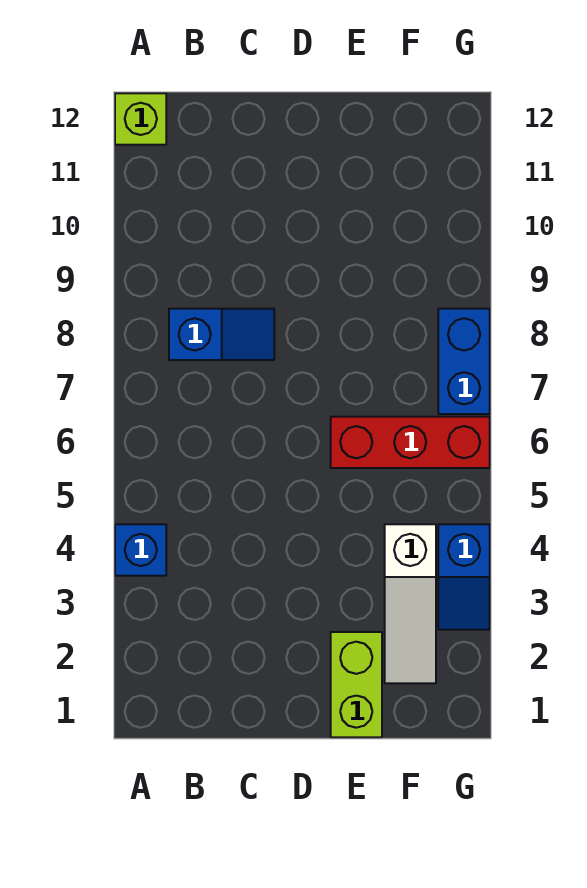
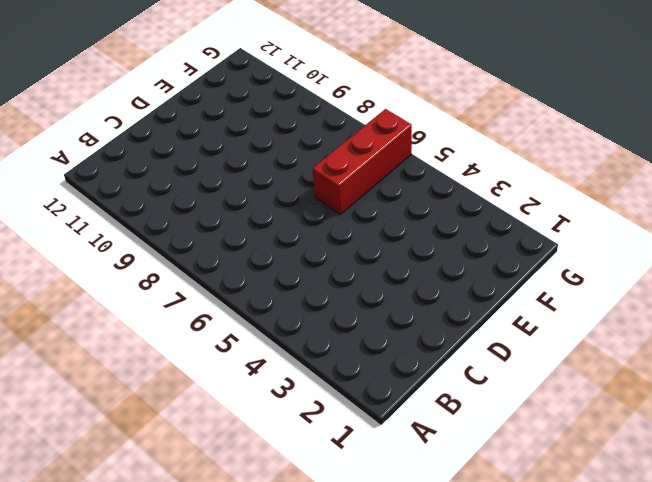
none -> blue brick A4 level 1
none -> lime brick A12 level 1

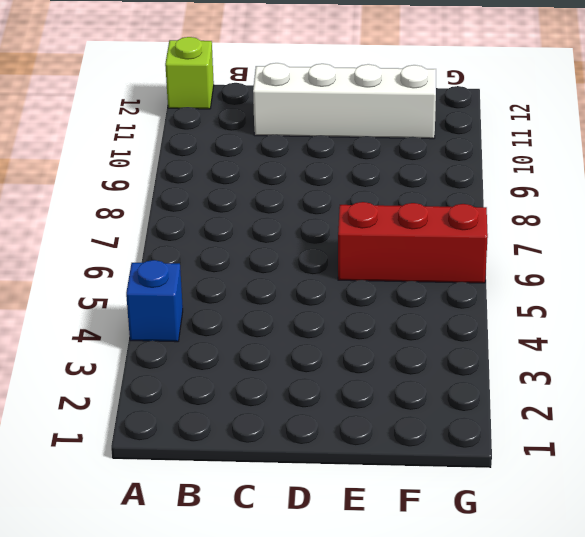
white brick C11:F11 level 1 -> none
none -> blue slope B8:C8 level 1 top B
none -> lime brick E1:E2 level 1

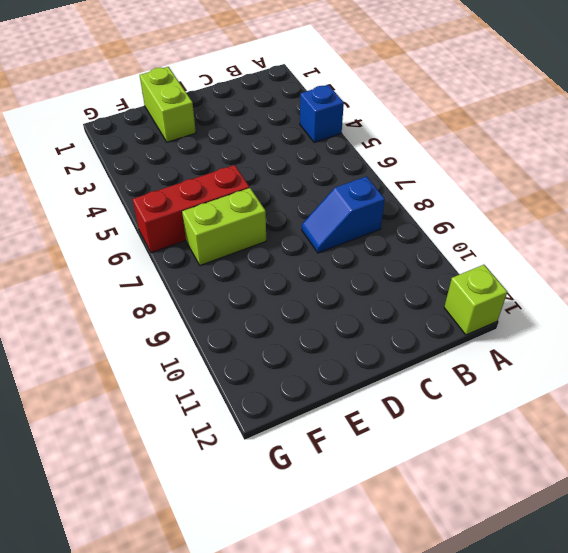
lime brick E7:F7 level 1 -> none
none -> white slope F2:F4 level 1 top 4
none -> blue slope G3:G4 level 1 top 4

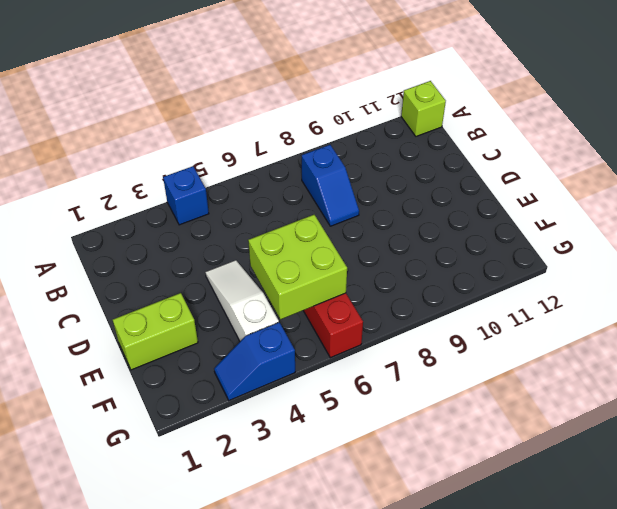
white slope D4:F4 level 1 top F -> white slope F2:F4 level 1 top 4
lime brick E5:F6 level 2 -> none
none -> blue brick G7:G8 level 1

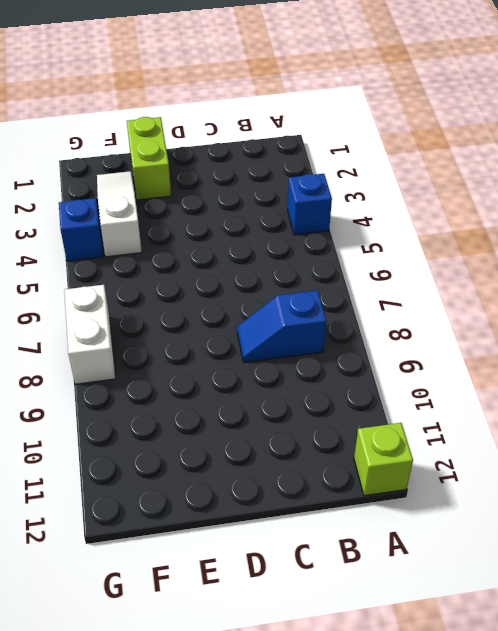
white brick G7:G8 level 1 -> blue brick G7:G8 level 1
none -> red brick E6:G6 level 1

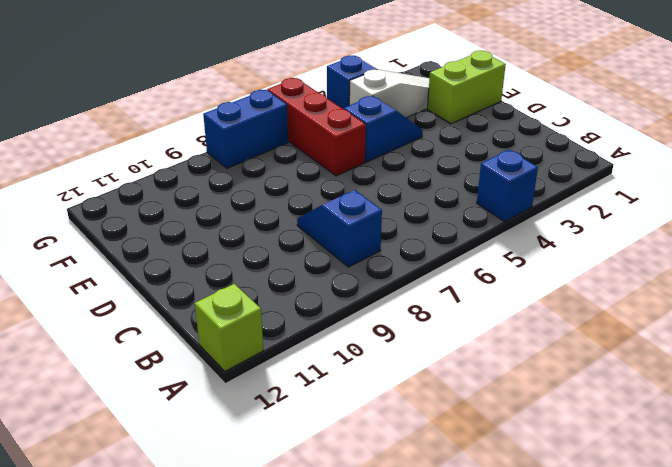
blue slope E4:E5 level 1 top 5 -> none

